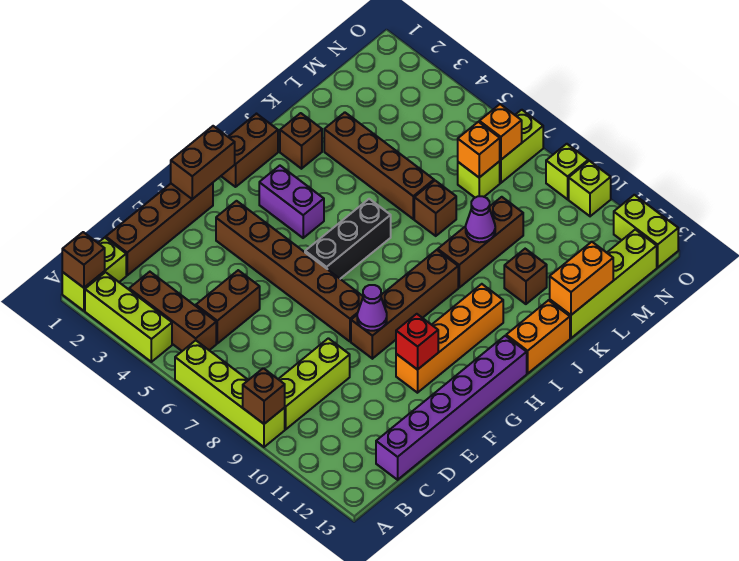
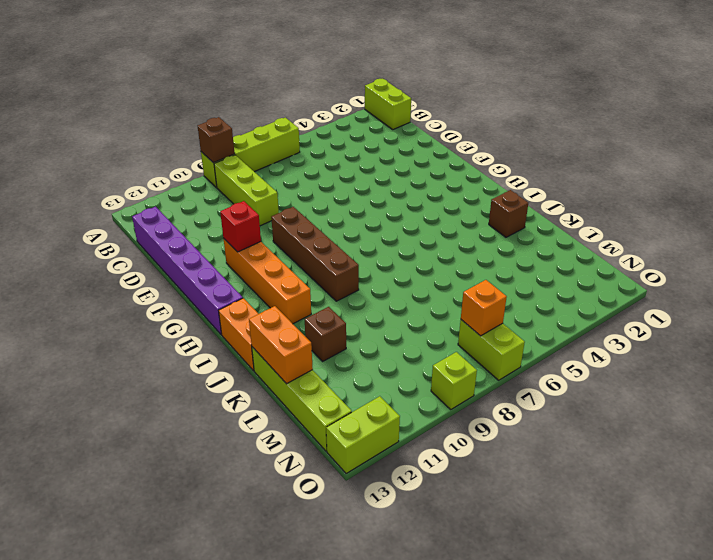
none -> lime brick A2:A4 level 1
none -> brown brick B3:B5 level 1
none -> brown brick C1:F1 level 1
none -> brown brick C5:D5 level 1

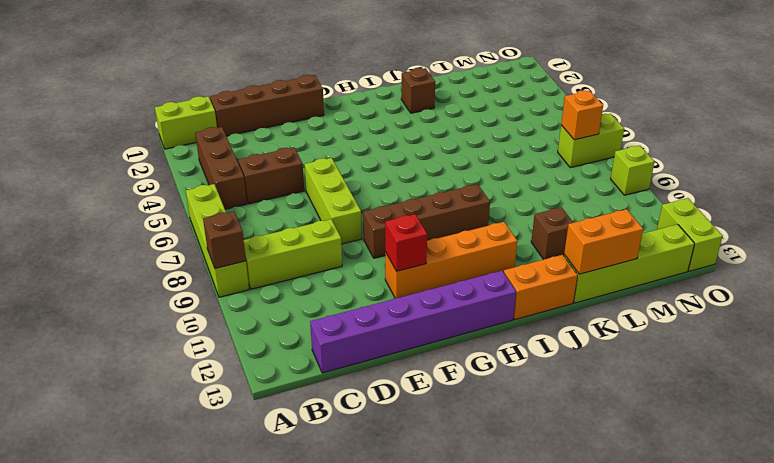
lime brick E6:E8 level 1 -> lime brick A2:A4 level 1
none -> brown brick F3:F8 level 1
none -> black brick G6:I6 level 1
none -> brown brick H1:I1 level 1
none -> purple brick H3:H4 level 1

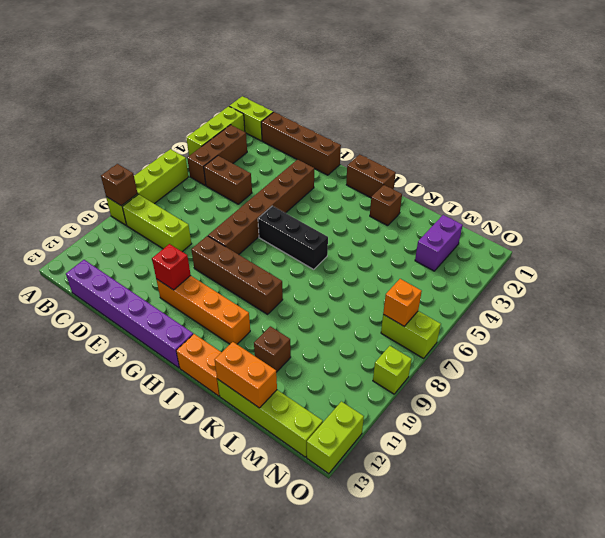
purple brick M2:M3 level 1 -> purple brick H3:H4 level 1
none -> brown brick J9:L9 level 1
none -> brown brick K3:K6 level 1
none -> brown brick K7 level 1
none -> lime brick M7 level 1

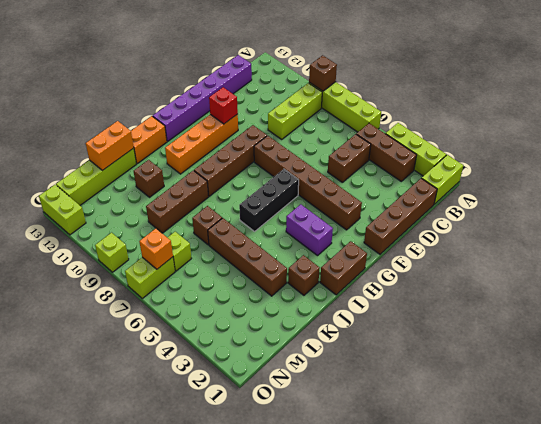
none -> lime brick O10 level 1
none -> brown brick A1 level 2
none -> brown brick F1:G1 level 2
none -> purple cone F9 level 2

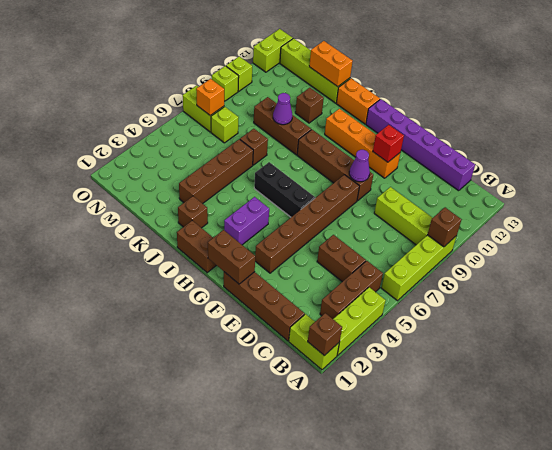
none -> orange brick M7 level 2

